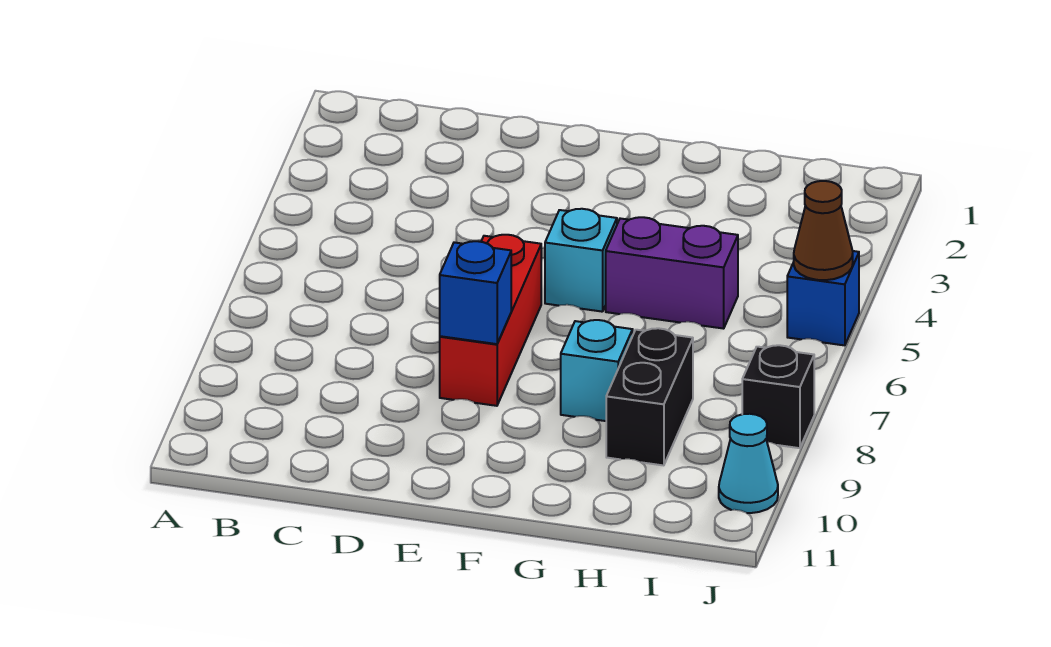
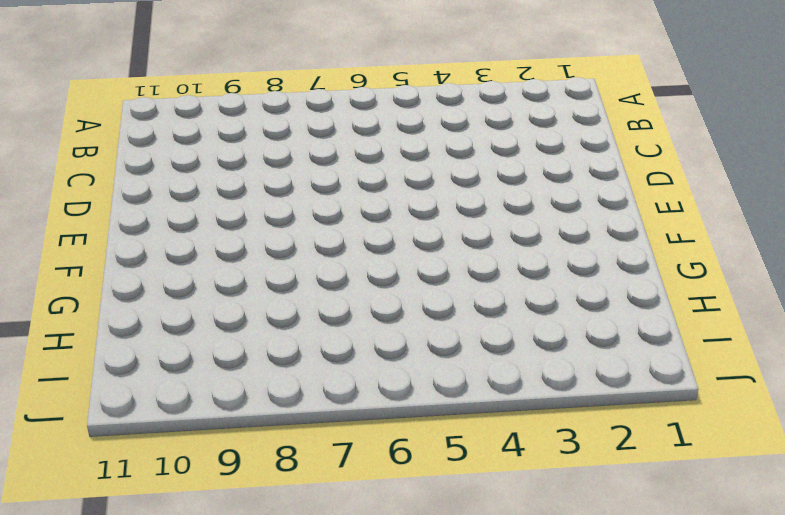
none -> red brick E6:E8 level 1
none -> cyan brick F5 level 1

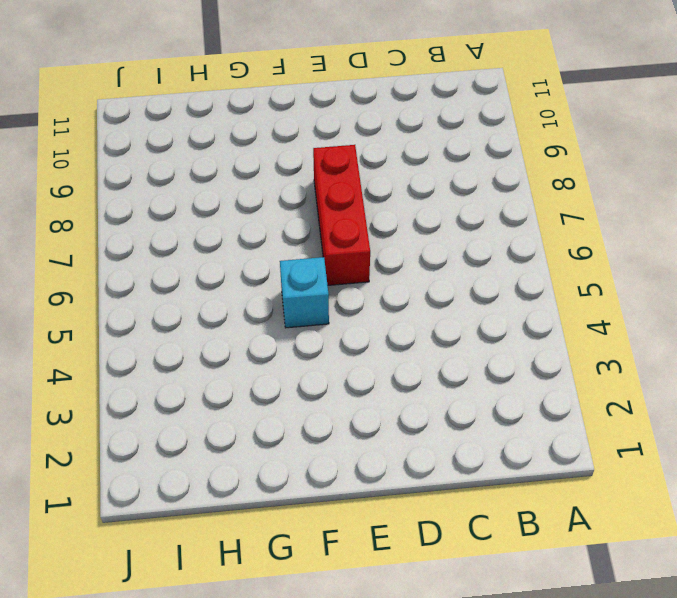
none -> purple brick G5:H5 level 1
none -> cyan brick G8 level 1

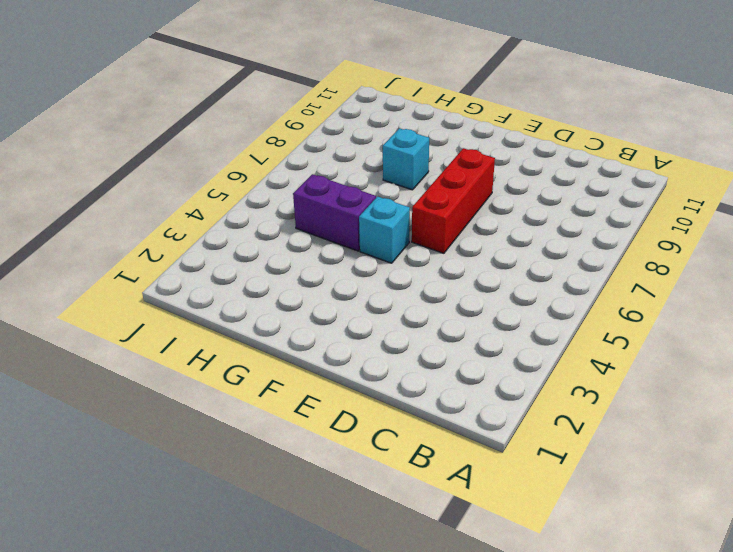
none -> black brick H8:H9 level 1
none -> blue brick J5 level 1

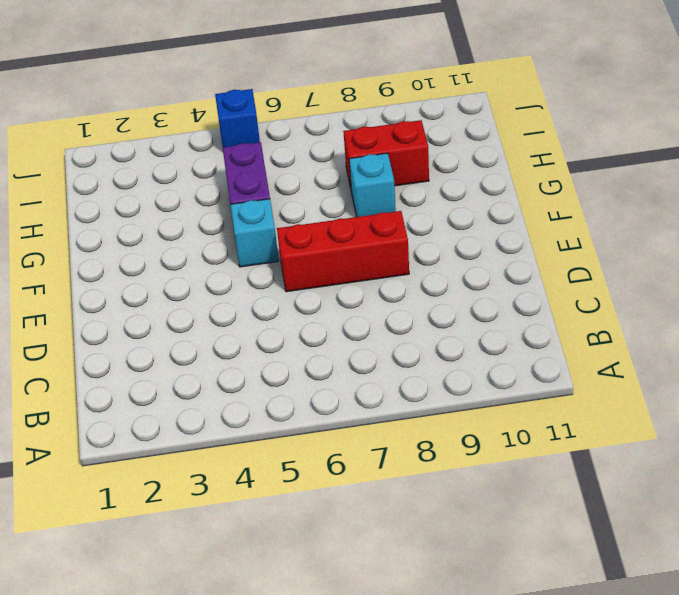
red brick H8:H9 level 1 -> black brick H8:H9 level 1
none -> black brick J8 level 1
none -> cyan cone J10 level 1

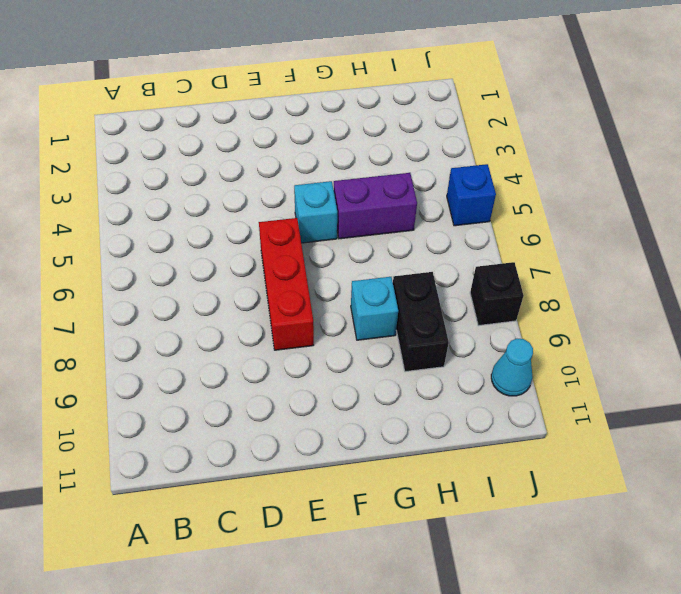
none -> blue brick E8 level 2
none -> brown cone J5 level 2

